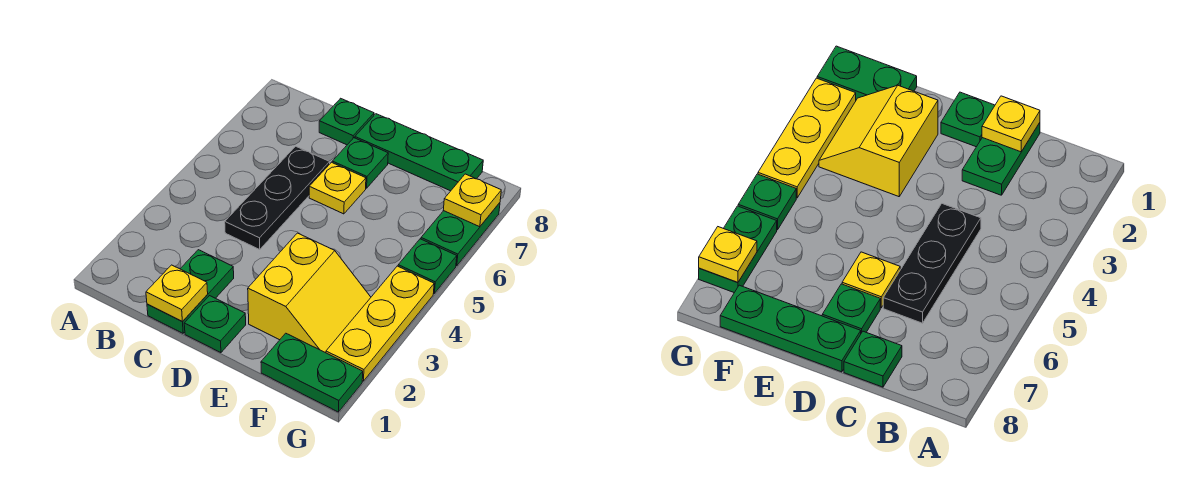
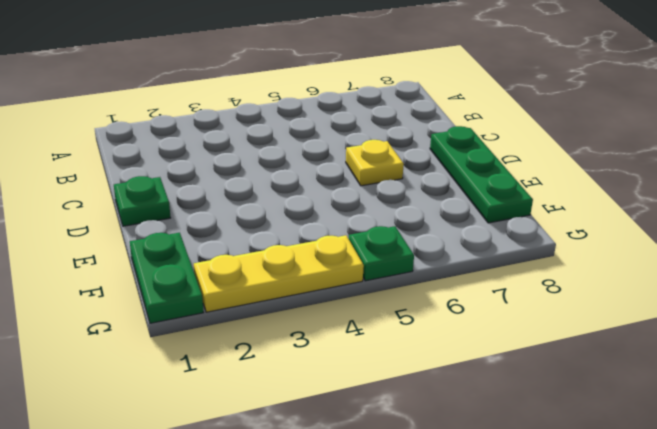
none -> green plate C1:C2 level 1
none -> black plate C4:C6 level 1
none -> green plate C8 level 1

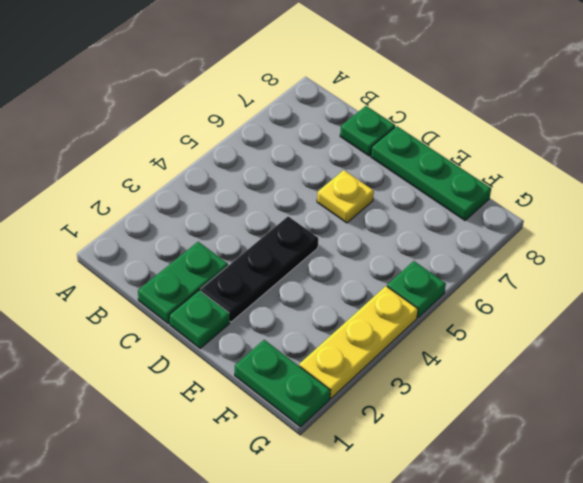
black plate D2:D4 level 1 -> black plate C4:C6 level 1
none -> green plate D7 level 1
none -> yellow slope E2:F3 level 1 top E
none -> green plate G6:G7 level 1

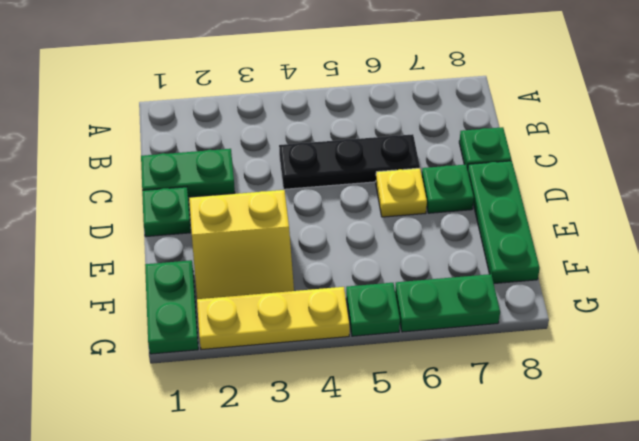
none -> yellow plate C1 level 2
none -> yellow plate G7 level 2

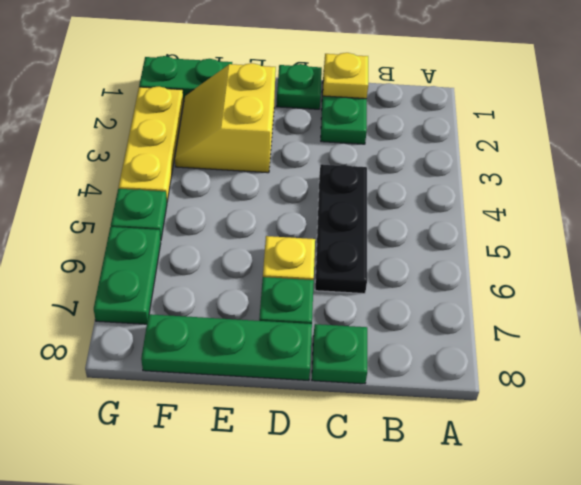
none -> yellow plate G7 level 2

